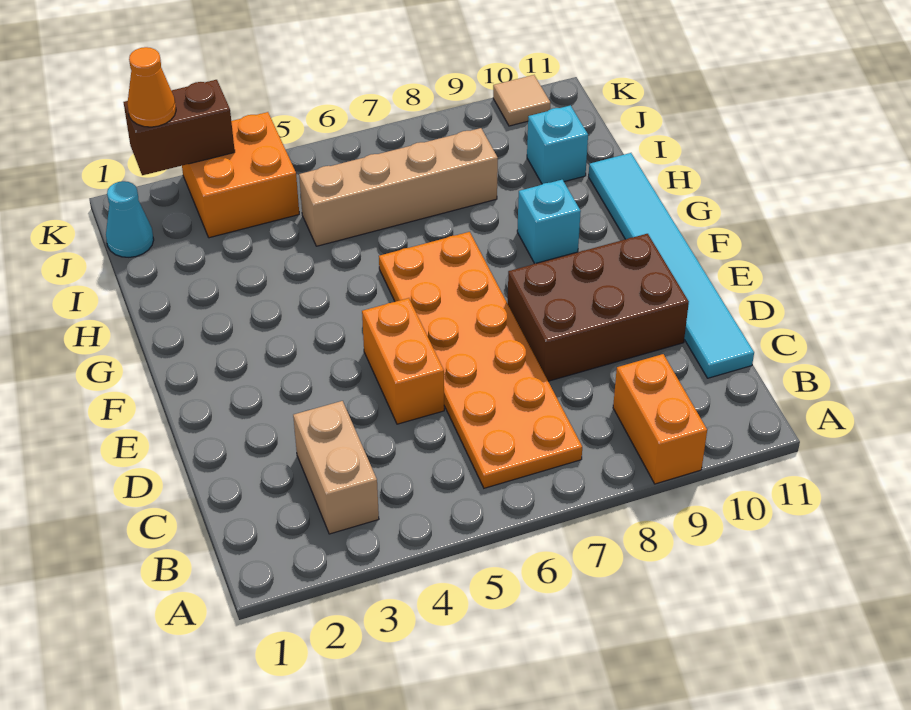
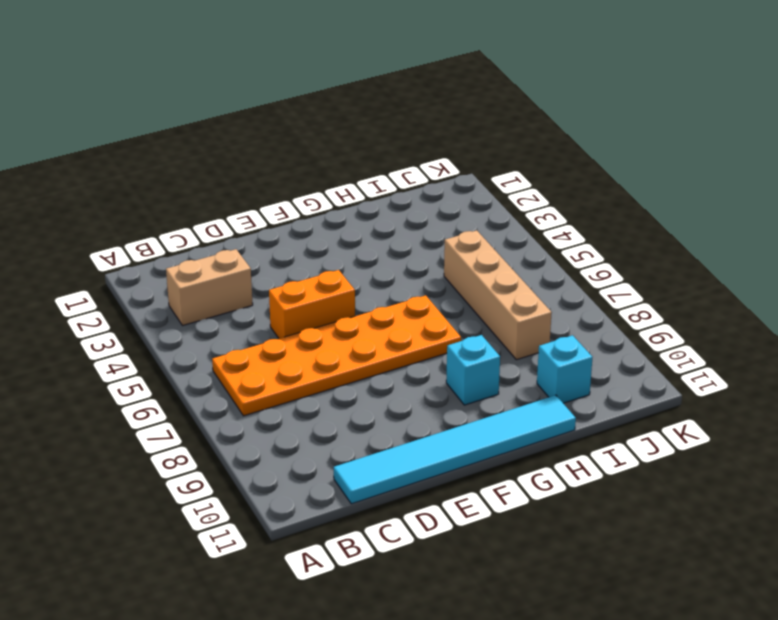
none -> orange brick A9:B9 level 1
none -> brown brick D8:E10 level 1
none -> cyan cone J1 level 1

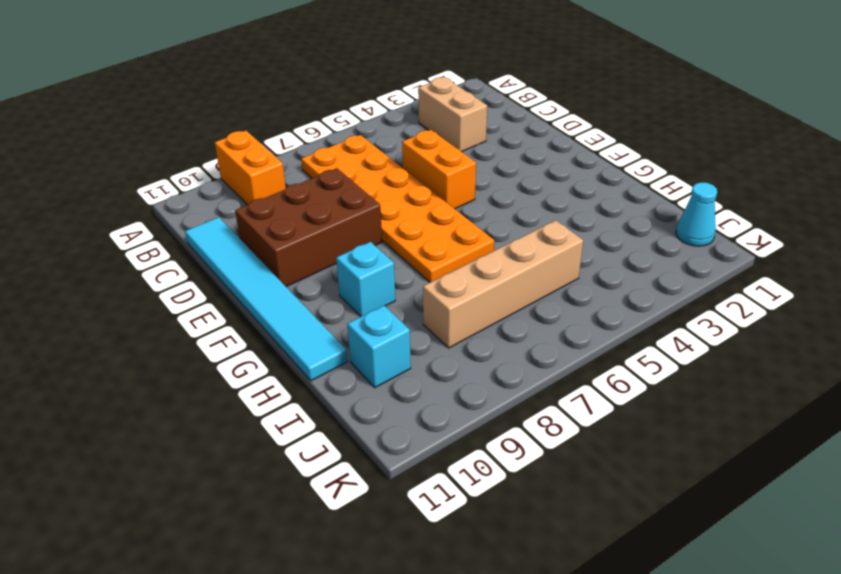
none -> orange brick J3:K4 level 1
none -> tan tile K10 level 1
none -> brown brick K2:K3 level 2

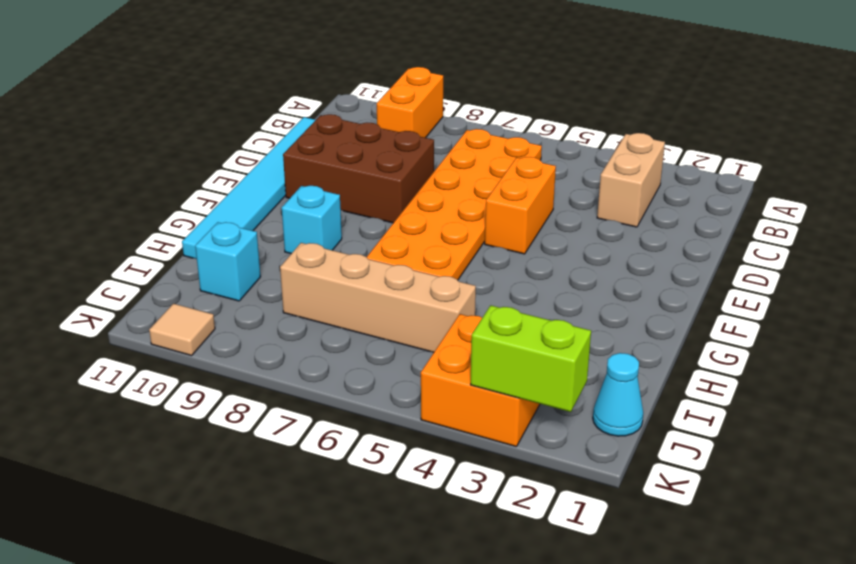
lime brick K2:K3 level 2 -> brown brick K2:K3 level 2
none -> orange cone K2 level 3

